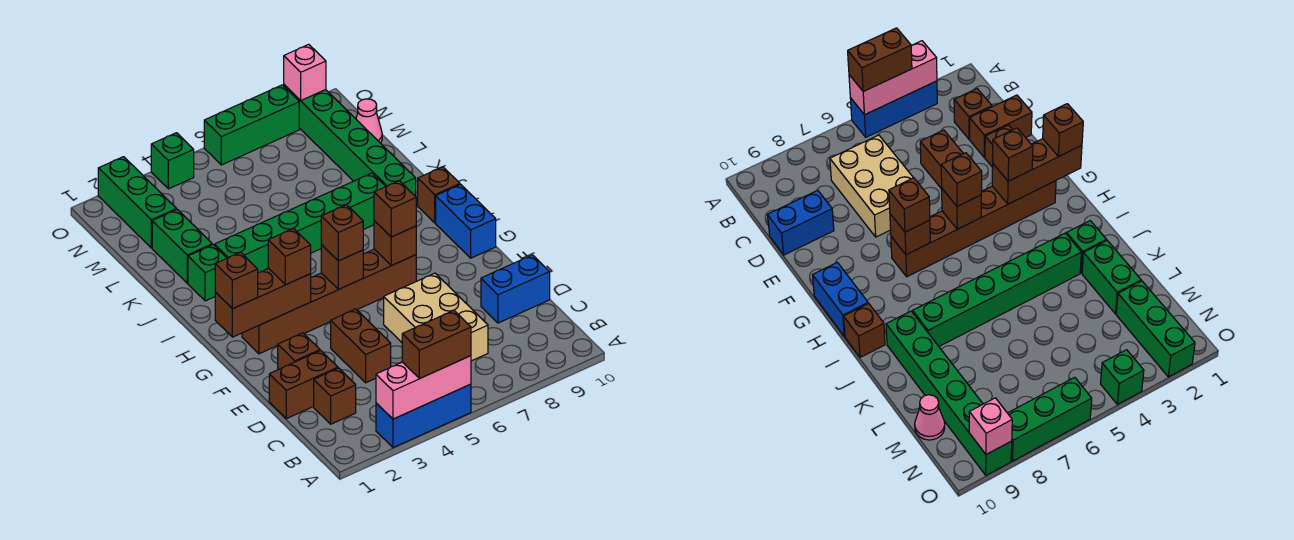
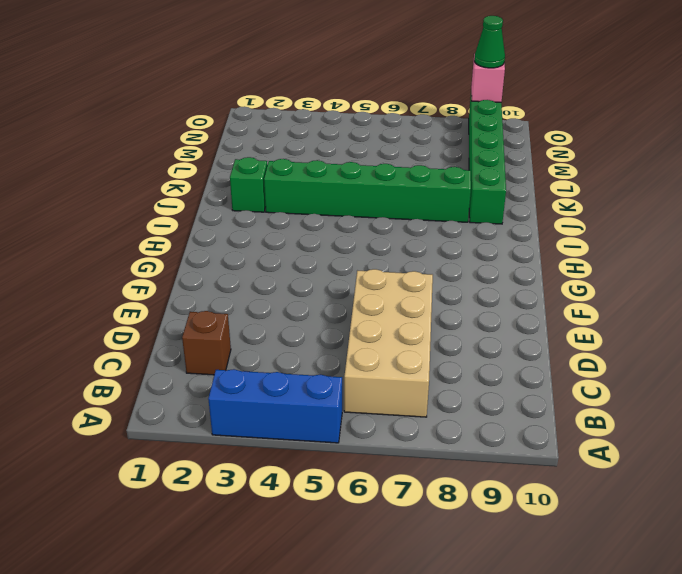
tan brick B6:E7 level 1 -> tan brick C6:E7 level 1
green cone O9 level 3 -> none
none -> brown brick D1:D2 level 1
none -> brown brick D4:E4 level 1
none -> blue brick D9:D10 level 1

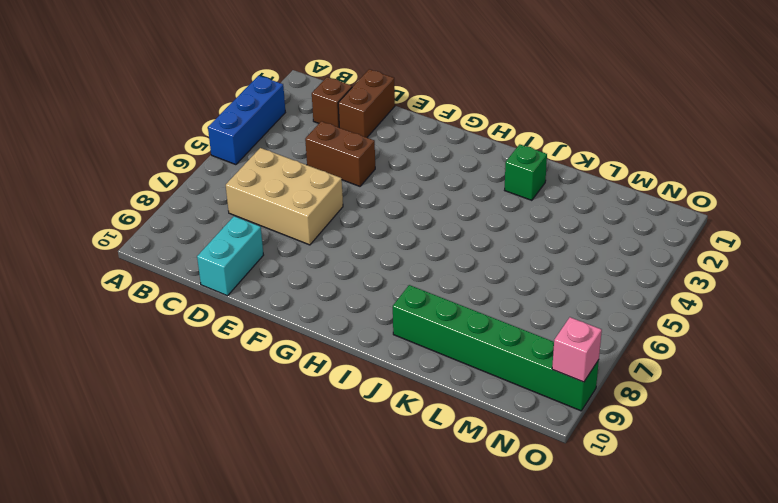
cyan brick D9:D10 level 1 -> blue brick D9:D10 level 1
none -> brown brick E2 level 1
none -> brown brick G2:G7 level 1
none -> blue brick G10:H10 level 1

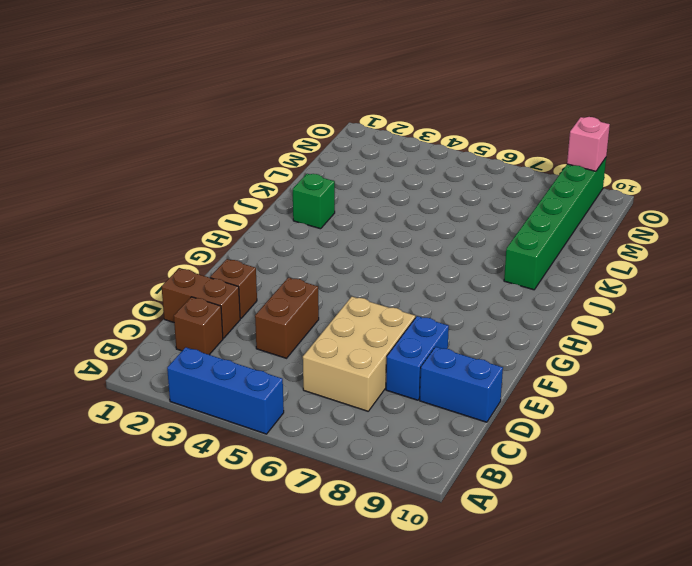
blue brick D8:E8 level 1 -> blue brick G10:H10 level 1
none -> brown brick G2:G7 level 1
none -> brown brick I10 level 1
none -> green brick J3:J8 level 1

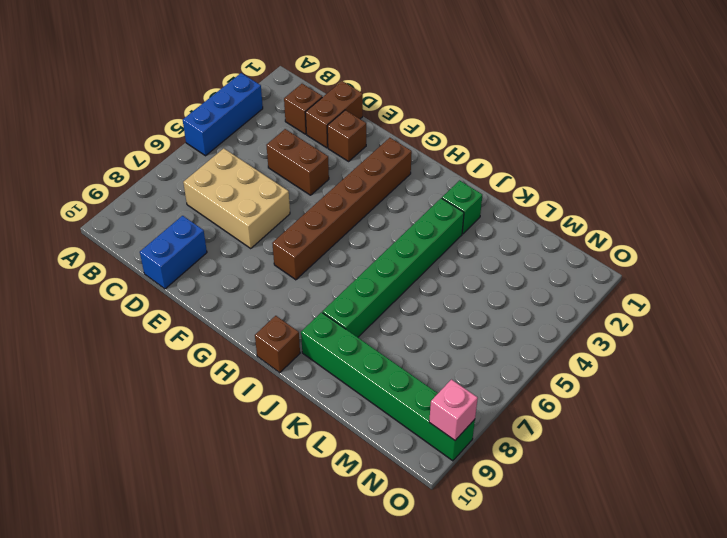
none -> blue brick G10:H10 level 1
none -> green brick K2:L2 level 1
none -> green brick M2:O2 level 1

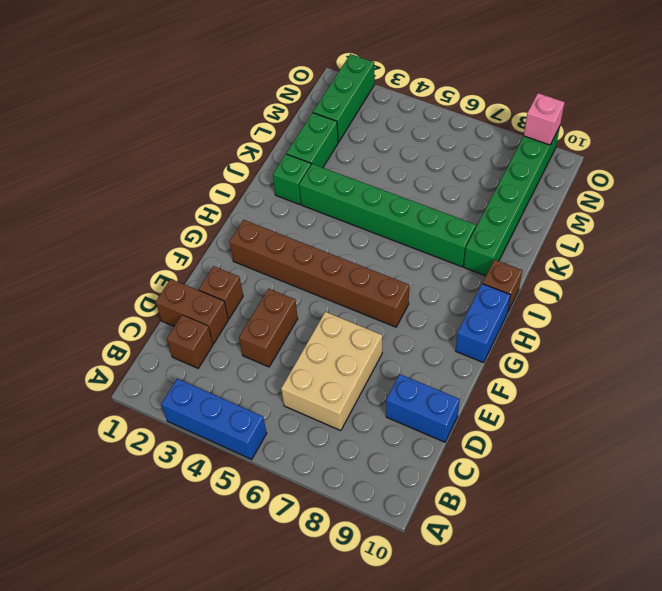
none -> pink cone M10 level 1
none -> green brick O4 level 1
none -> green brick O6:O8 level 1

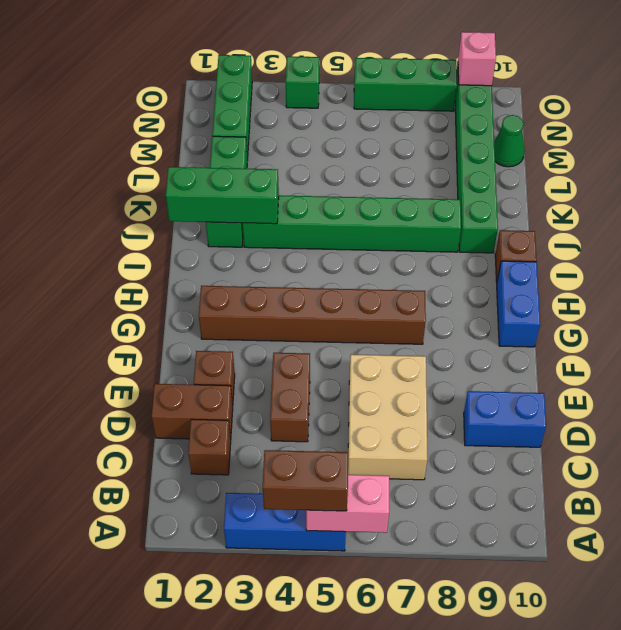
pink brick A5:A6 level 2 -> pink brick A3:A5 level 2
green brick J1:J3 level 2 -> none
green cone M10 level 1 -> pink cone M10 level 1
none -> brown brick G1:G3 level 2
none -> brown brick G5 level 2
none -> brown brick G7 level 2

